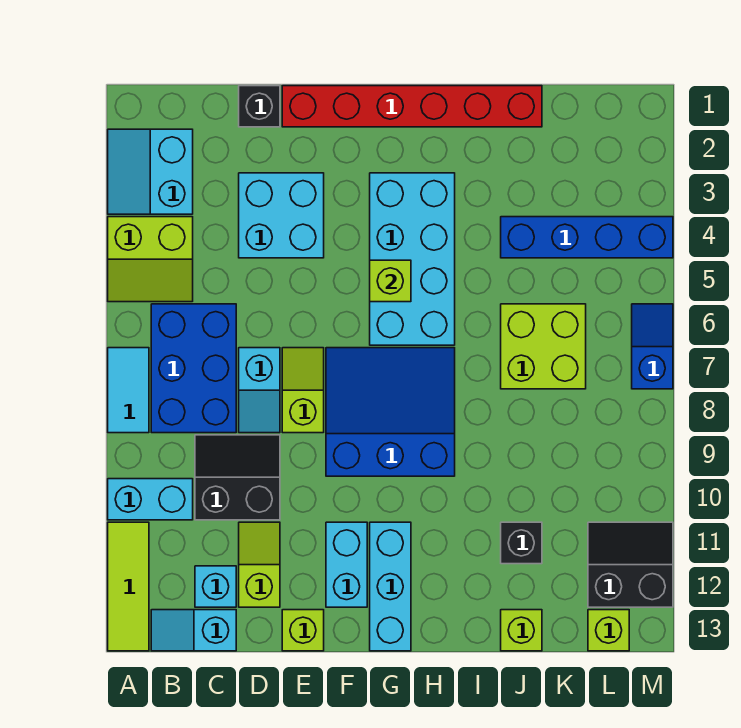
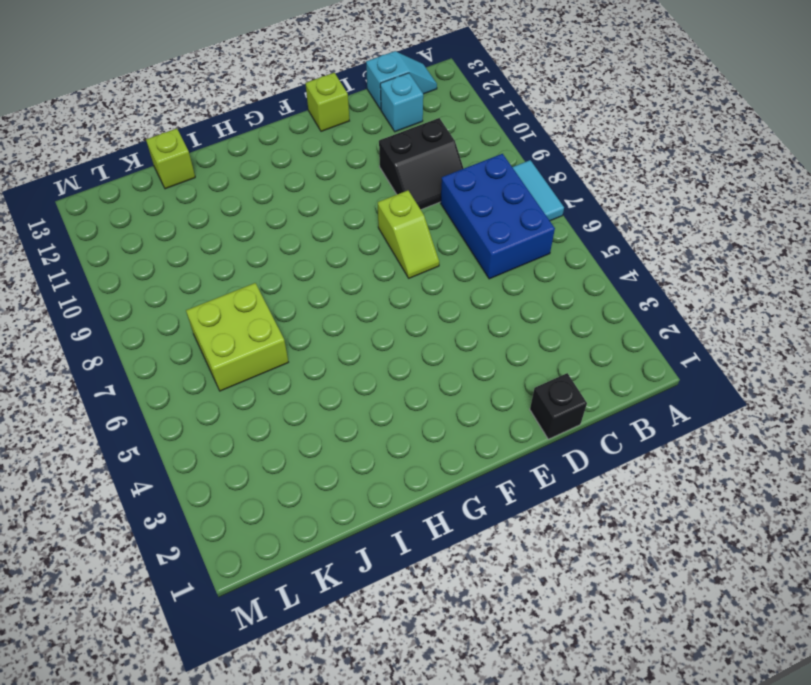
none -> cyan slope A2:B3 level 1 top B
none -> lime slope A4:B5 level 1 top 4
none -> cyan brick A10:B10 level 1

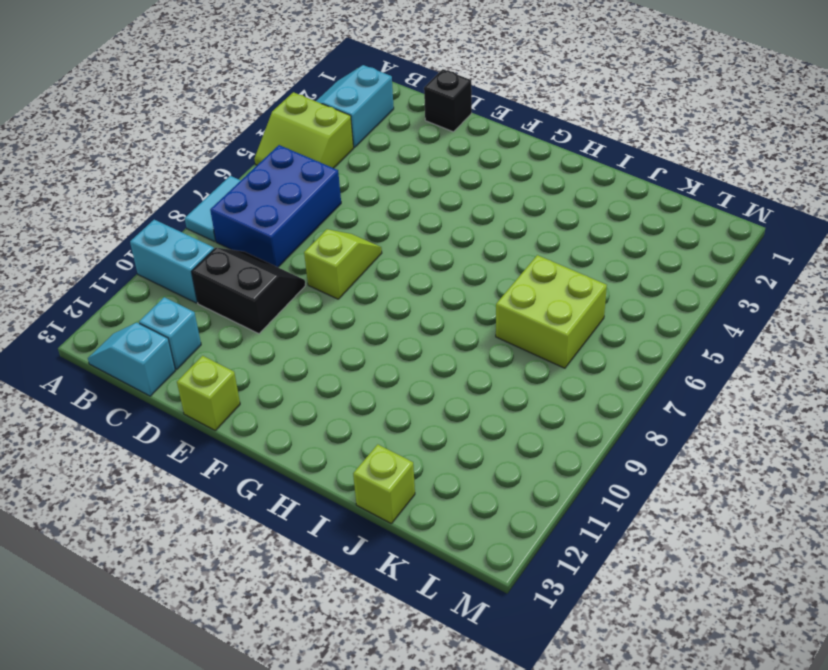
none -> lime tile A11:A13 level 1
none -> cyan brick D3:E4 level 1
none -> cyan slope D7:D8 level 1 top 7

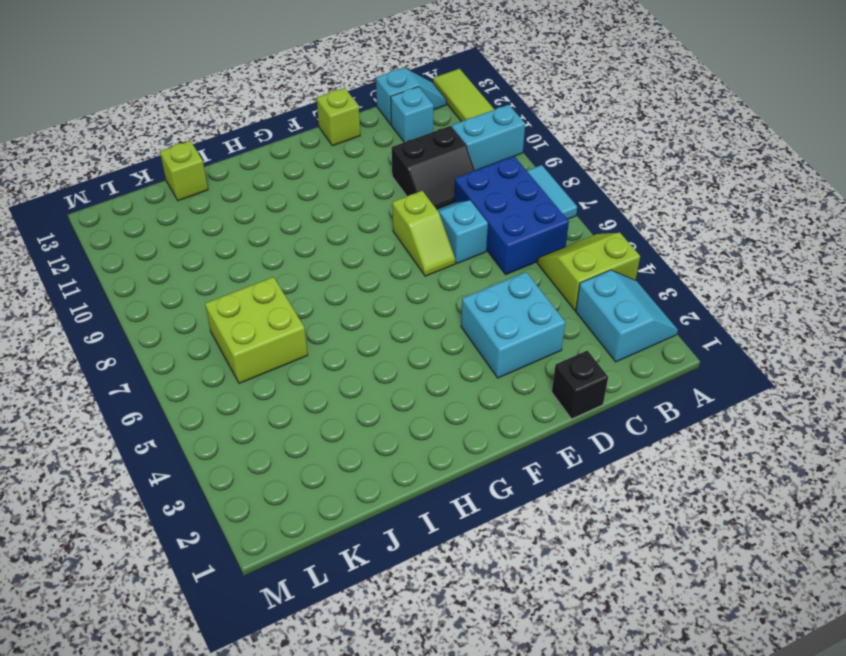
none -> lime slope D11:D12 level 1 top 12
none -> red brick E1:J1 level 1
none -> blue slope F7:H9 level 1 top 9

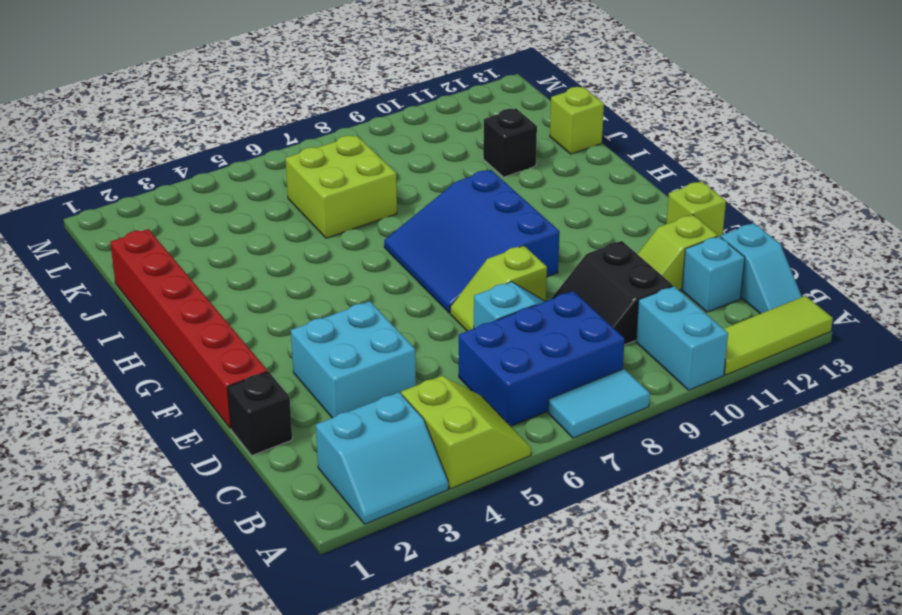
none -> cyan brick F11:F12 level 1
none -> cyan brick G3:H6 level 1
none -> cyan brick G11:G13 level 1

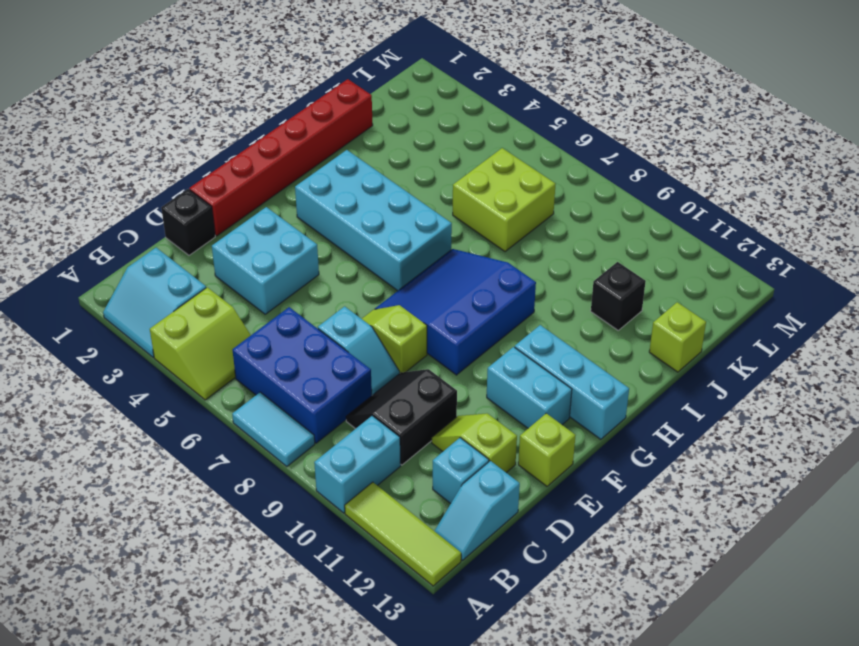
none -> blue brick J4:M4 level 1
none -> black slope L11:M12 level 1 top 12
none -> lime brick L13 level 1

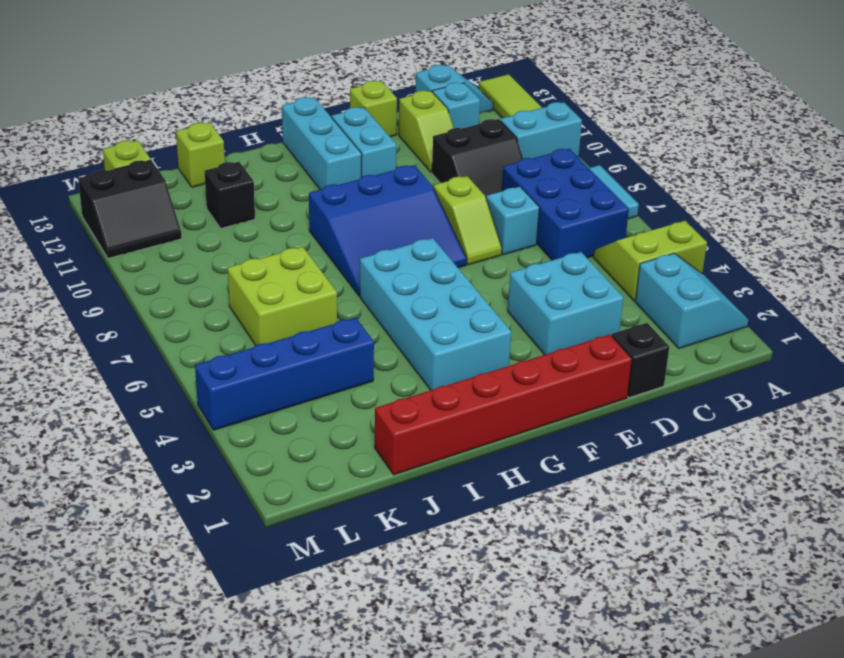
none -> blue slope M6:M7 level 1 top 7
none -> lime brick G5 level 2

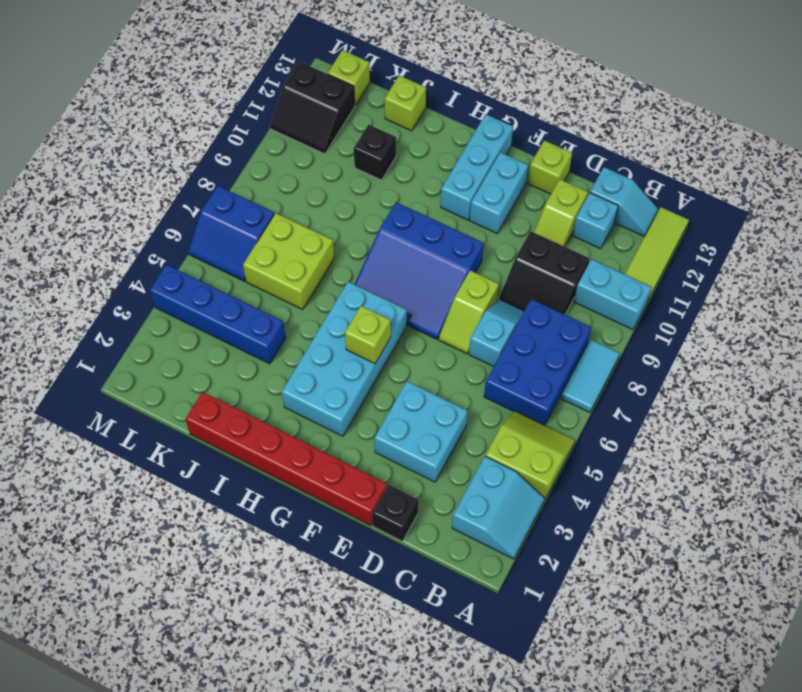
blue slope L6:M7 level 1 top 7 -> blue slope M6:M7 level 1 top 7

